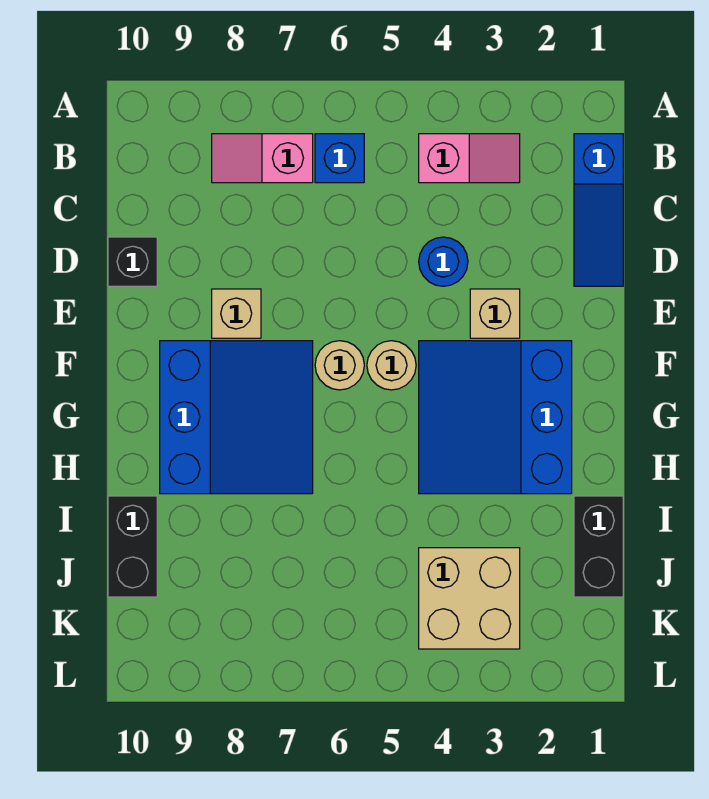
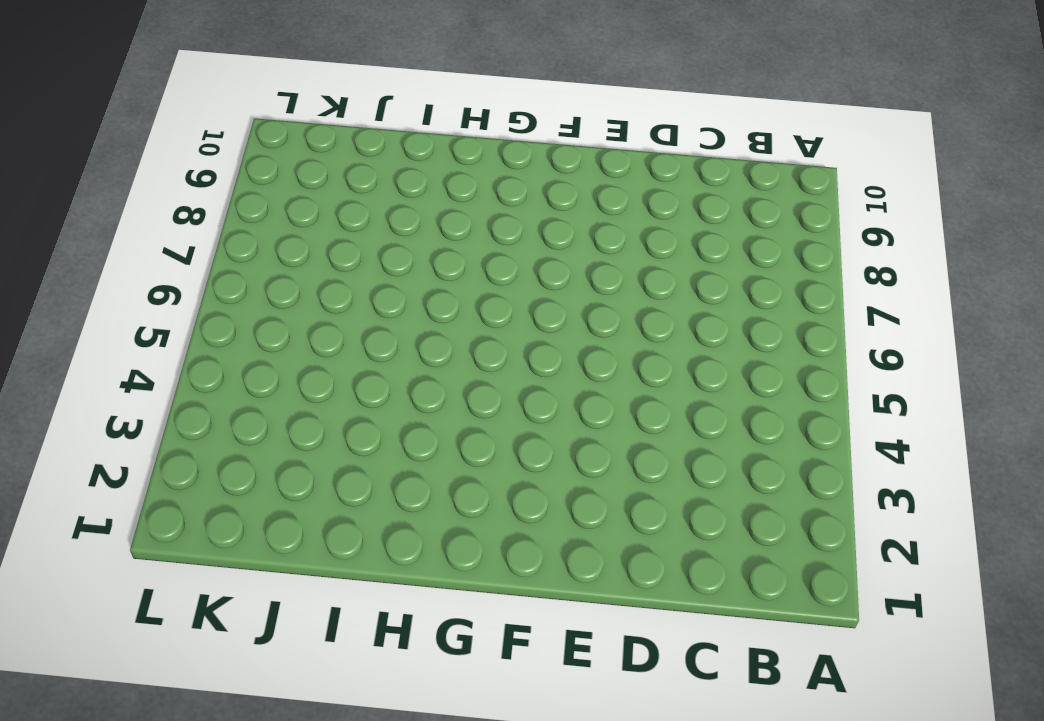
none -> blue slope B1:D1 level 1 top B
none -> pink slope B3:B4 level 1 top 4
none -> blue brick B6 level 1

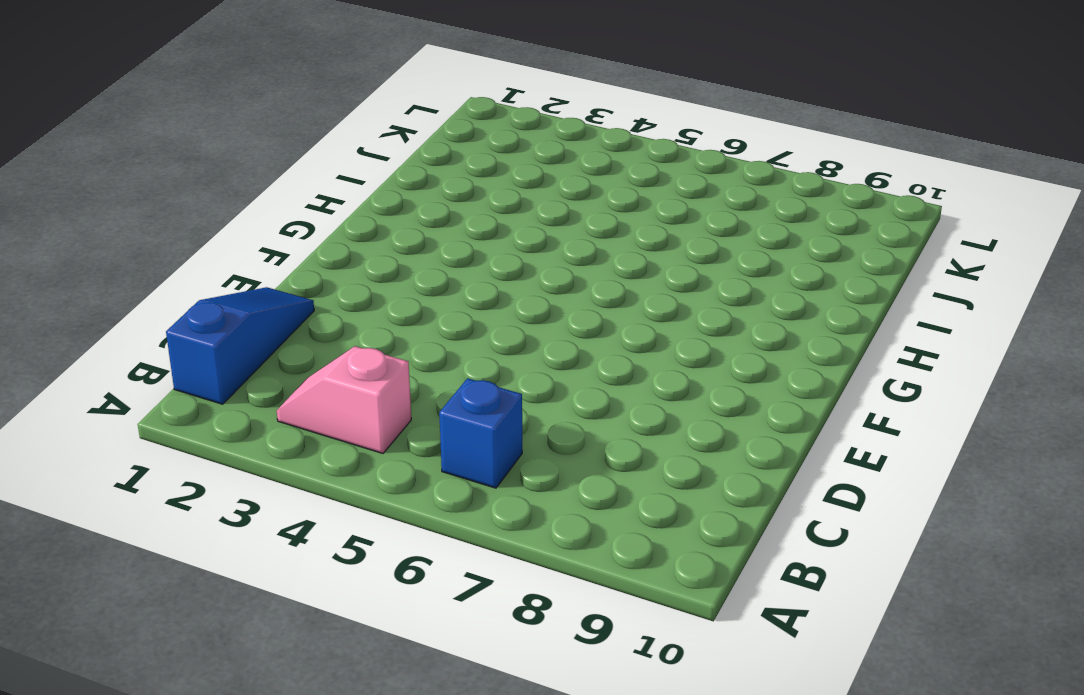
none -> pink slope B7:B8 level 1 top 7
none -> blue round brick D4 level 1
none -> black brick D10 level 1

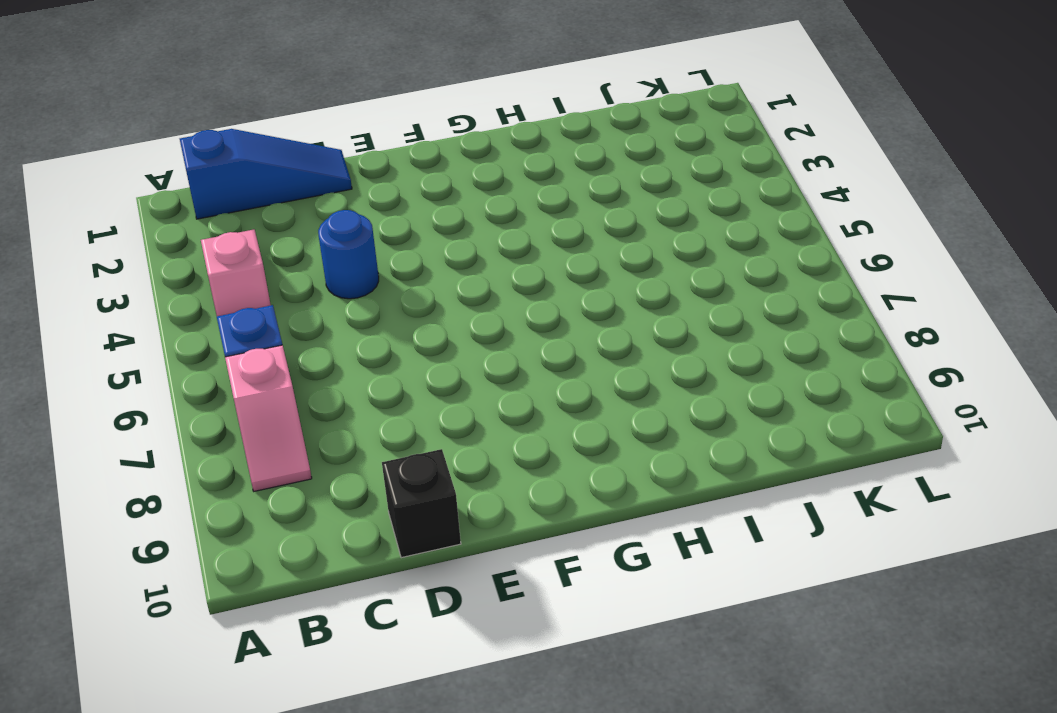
none -> tan brick E3 level 1
none -> tan brick E8 level 1
none -> blue slope F2:H4 level 1 top 2

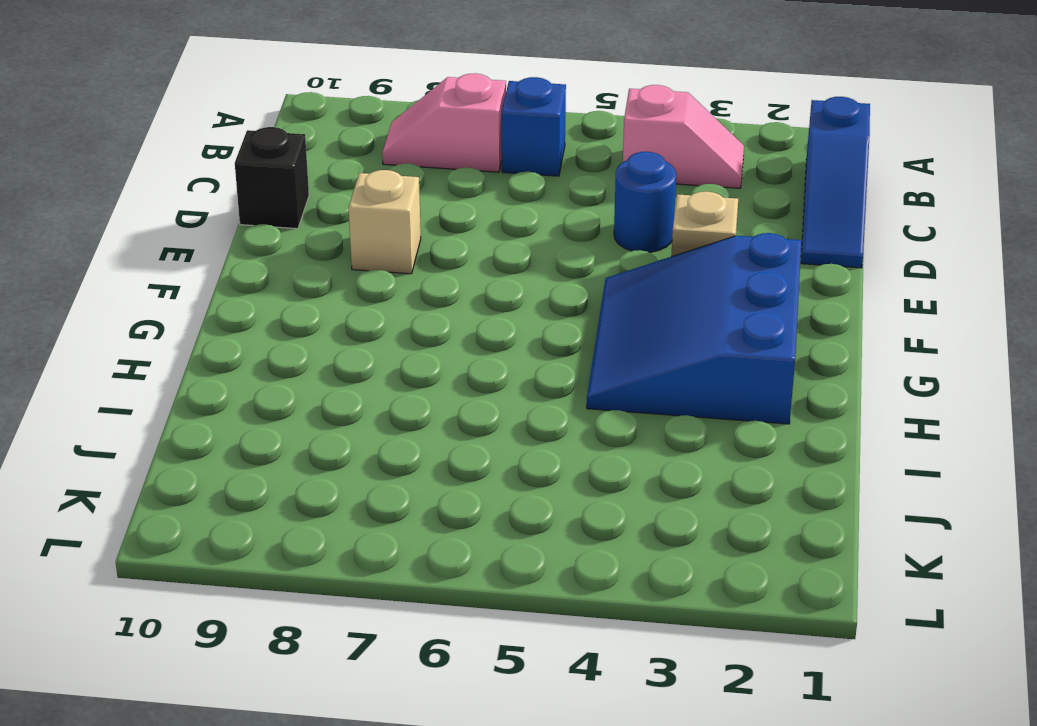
none -> tan round brick F5 level 1
none -> tan round brick F6 level 1
none -> blue slope F7:H9 level 1 top 9

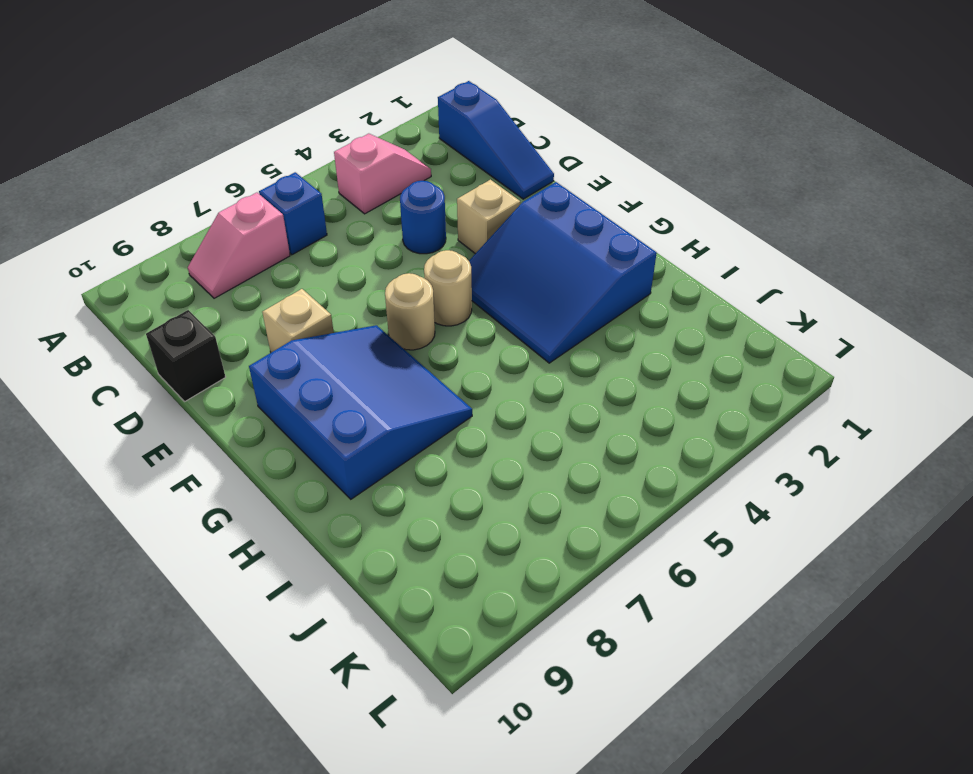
none -> black brick I1:J1 level 1
none -> black brick I10:J10 level 1
none -> tan brick J3:K4 level 1

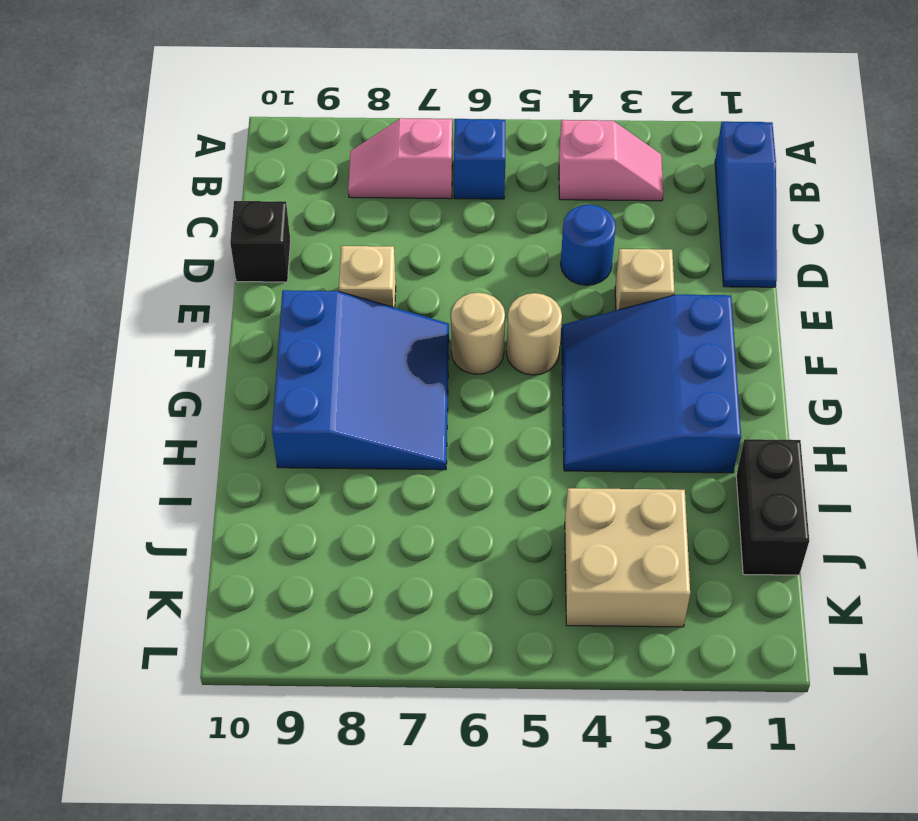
none -> black brick I10:J10 level 1

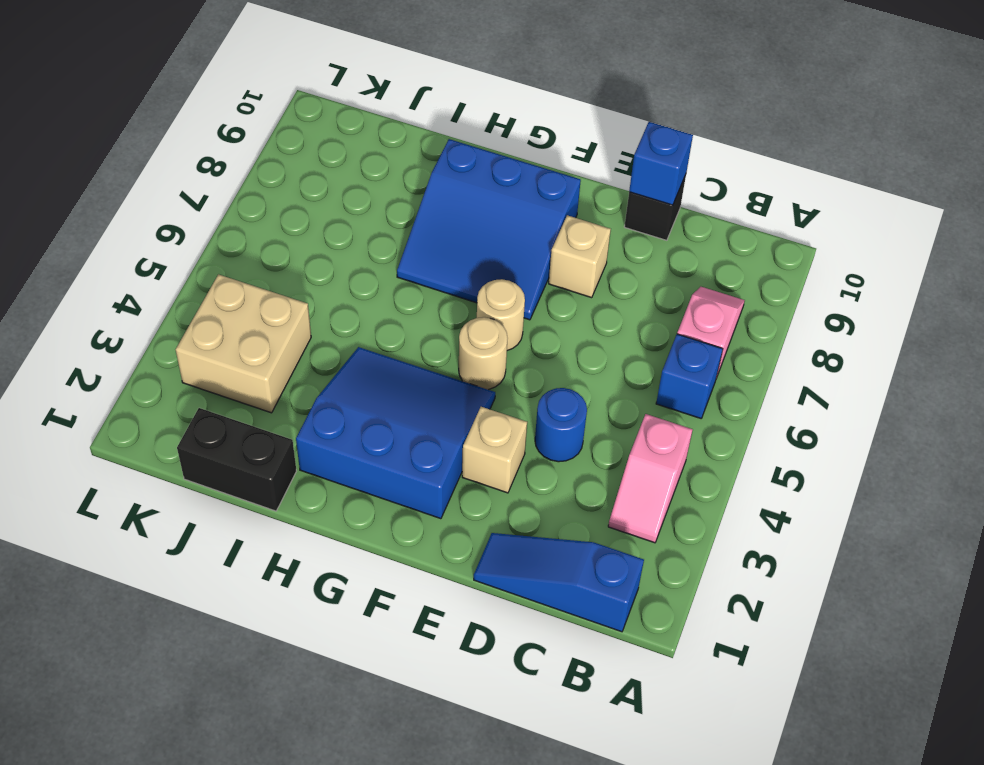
blue brick D10 level 2 -> none
none -> black brick I10:J10 level 1

